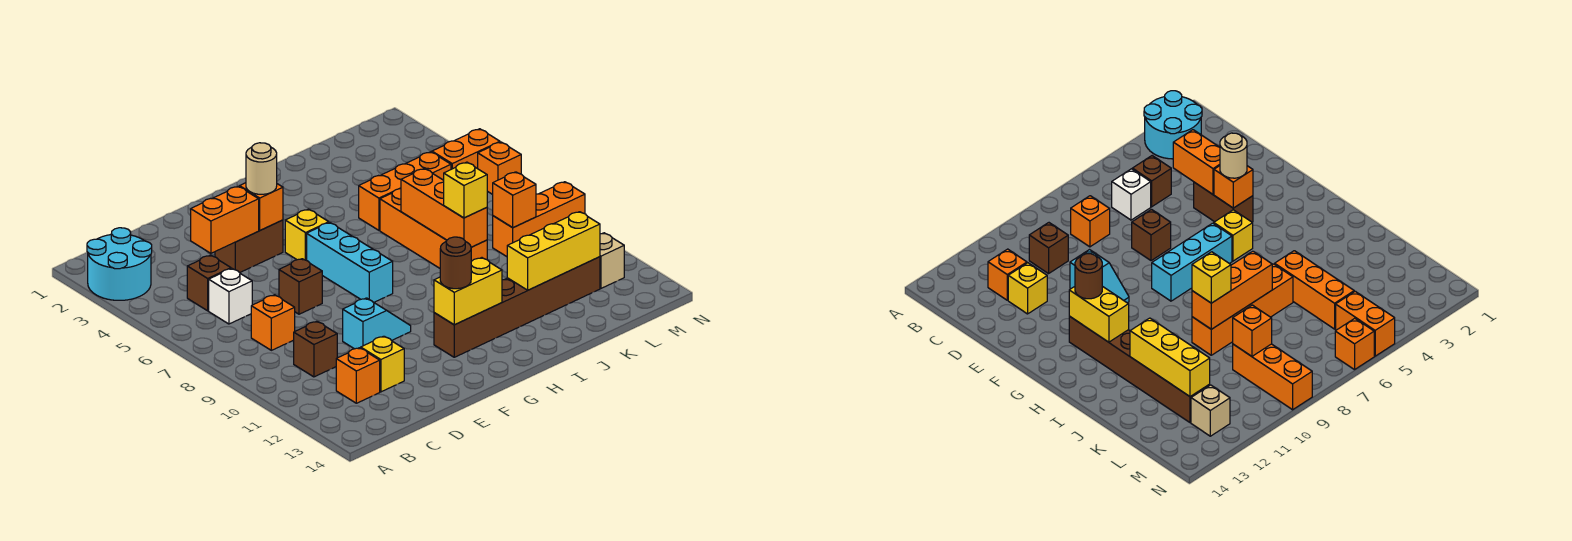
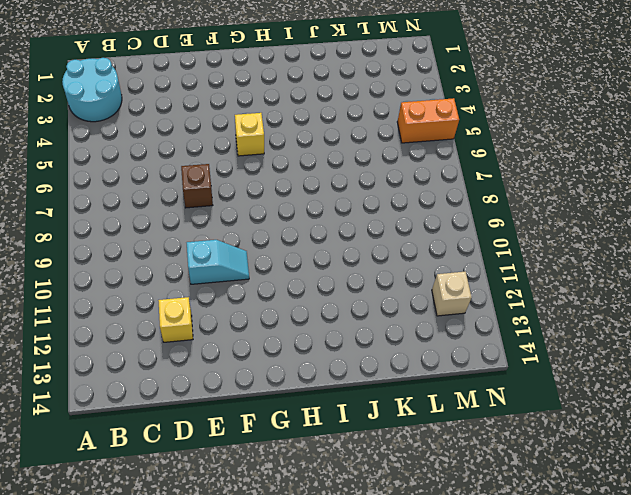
none -> brown brick C5 level 1
none -> white brick C6 level 1
none -> orange brick C8 level 1

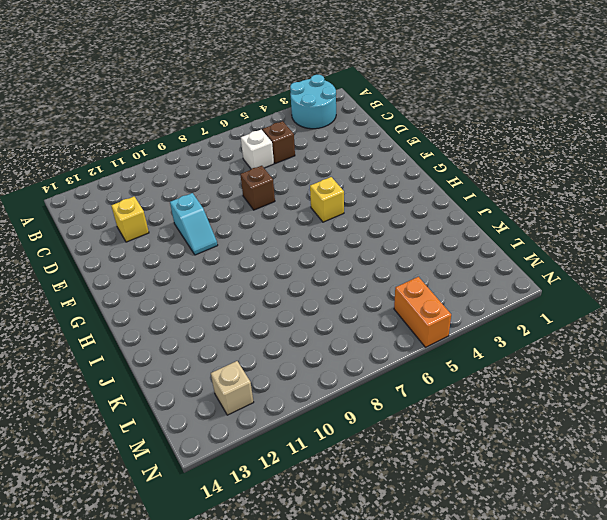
none -> orange brick C8 level 1
none -> brown brick C10 level 1
none -> orange brick C12 level 1

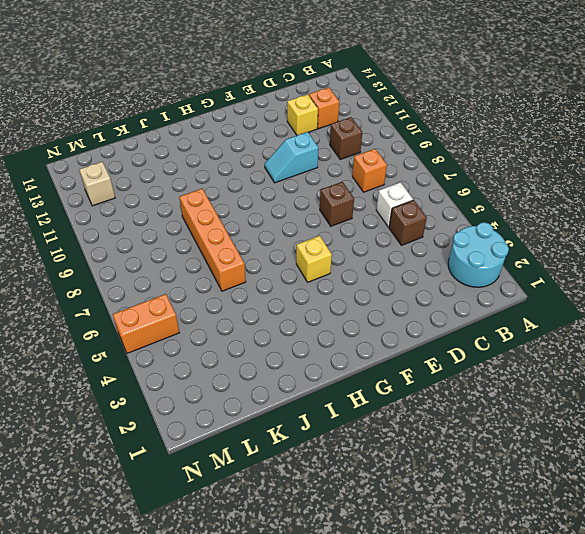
none -> brown brick E4:F4 level 1
none -> cyan brick G6:G8 level 1
none -> brown brick G12:L12 level 1

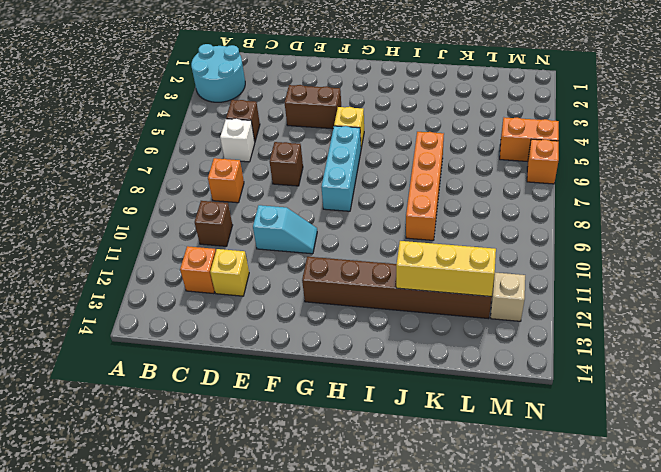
none -> orange brick J5:L5 level 1
none -> orange brick L9:N9 level 1
none -> orange brick D4:E4 level 2

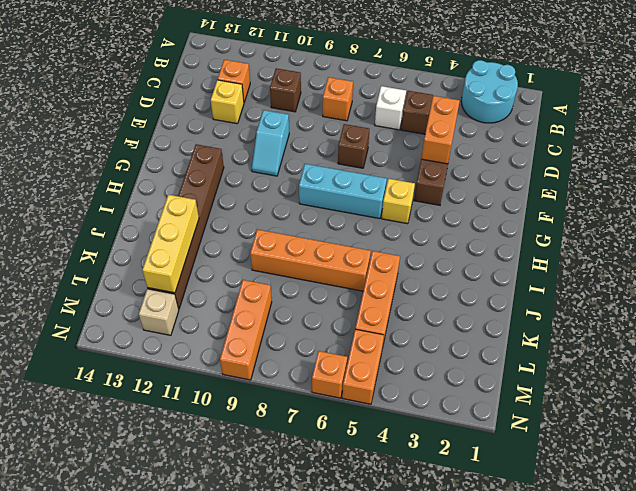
none -> orange brick F4 level 2
none -> yellow brick G12:H12 level 2
none -> orange brick J7:J9 level 2

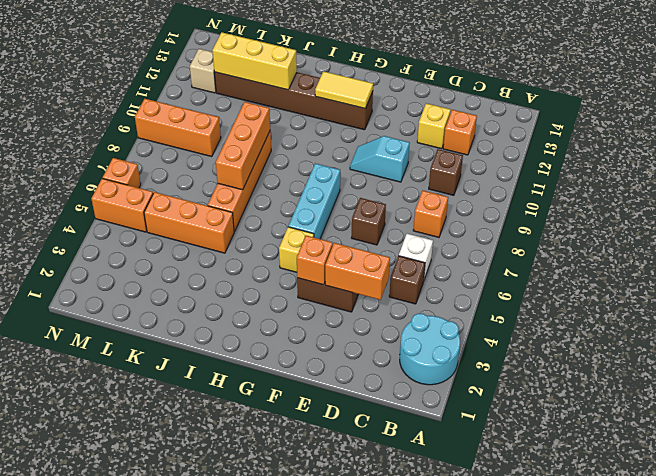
yellow tile G12:H12 level 2 -> yellow brick G12:H12 level 2
none -> orange brick L9 level 2
none -> tan round brick F4 level 3
none -> brown round brick G12 level 3

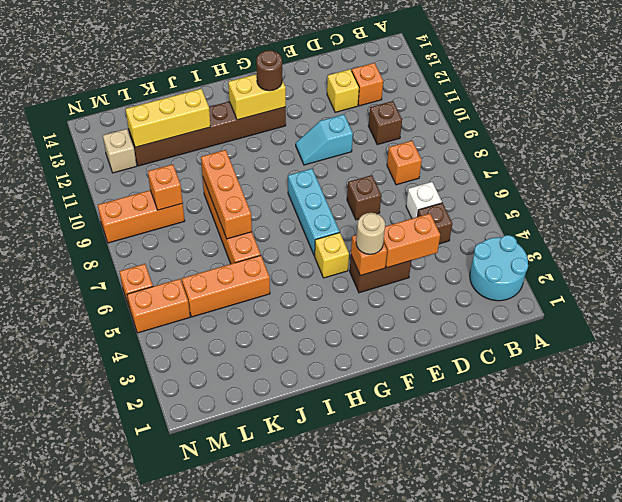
none -> yellow brick J9 level 3

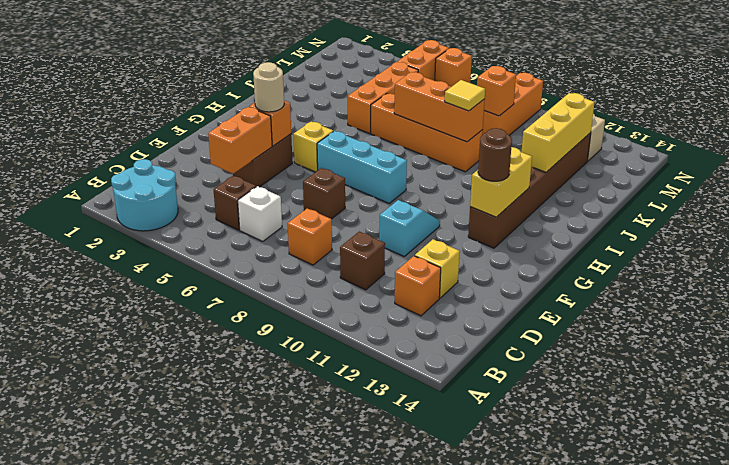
yellow tile J9 level 3 -> yellow brick J9 level 3

